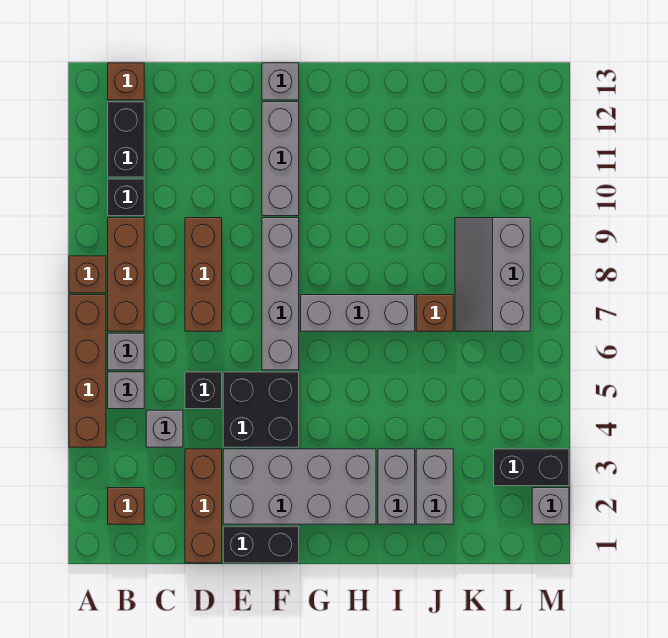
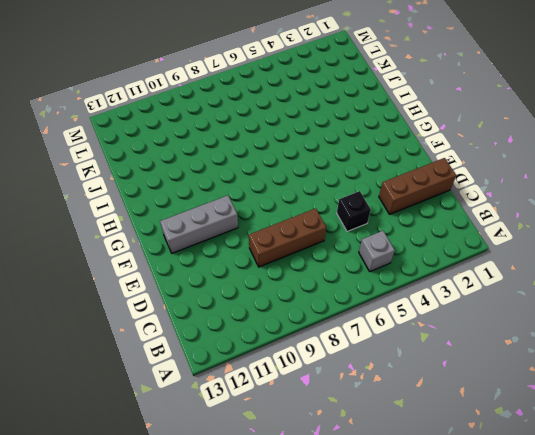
none -> brown brick A4:A7 level 1
none -> brown brick A8 level 1
none -> brown brick B2 level 1

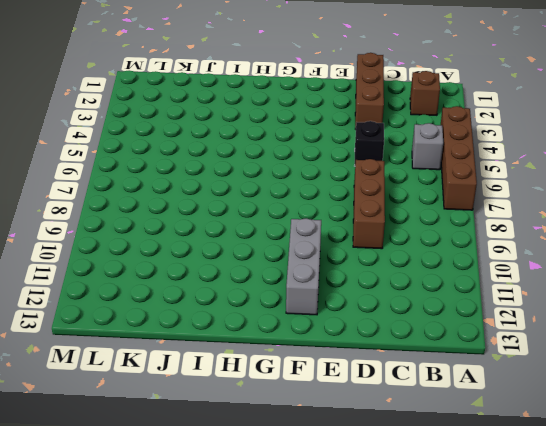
none -> brown brick A8 level 1
none -> grey brick B6 level 1
none -> brown brick B7:B9 level 1

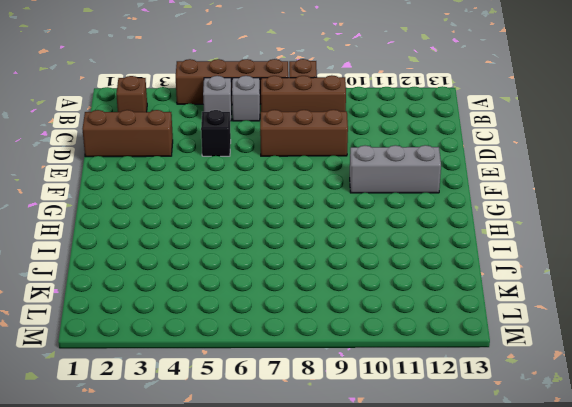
none -> black brick B10 level 1
none -> black brick B11:B12 level 1
none -> brown brick B13 level 1

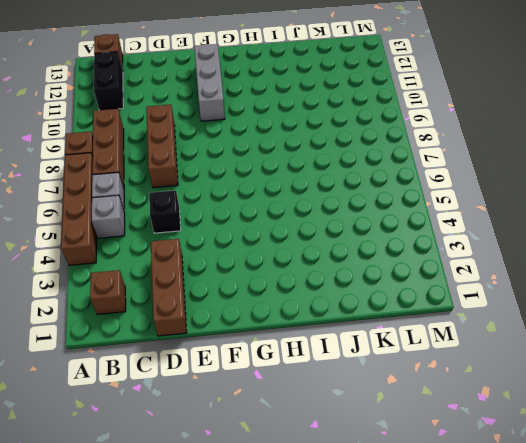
none -> black brick B10 level 1
none -> grey brick C4 level 1
none -> black brick E1:F1 level 1

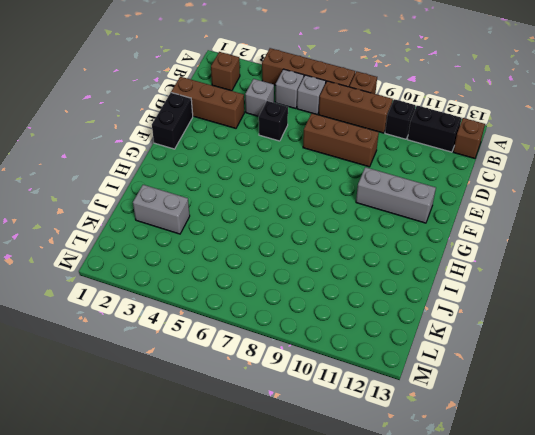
none -> grey brick E2:H3 level 1
none -> black brick E4:F5 level 1
none -> grey brick F6:F9 level 1

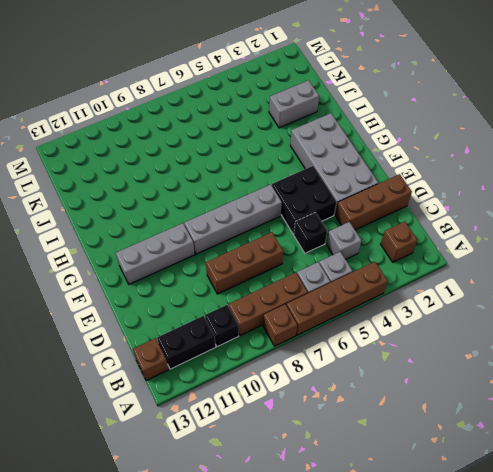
none -> black brick E1:F1 level 1
none -> grey brick F13 level 1
none -> grey brick G7:I7 level 1

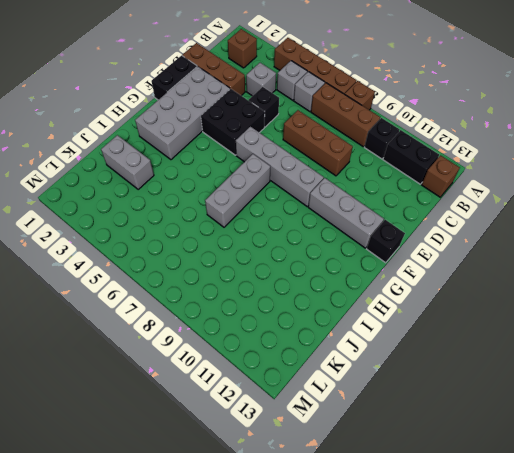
black brick F13 level 1 -> grey brick F13 level 1
none -> grey brick I2:I3 level 1
none -> brown brick J7 level 1
none -> grey slope K7:L9 level 1 top L

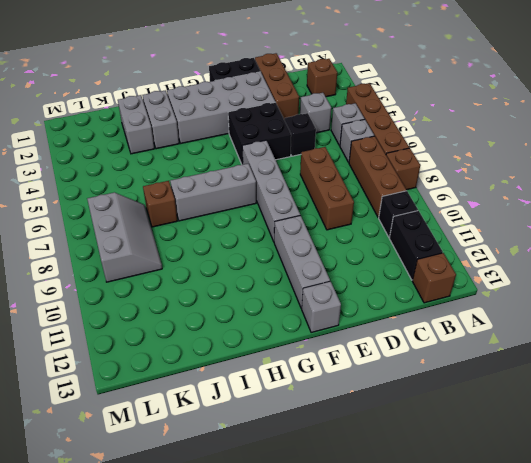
none -> black brick L3:M3 level 1
none -> grey brick M2 level 1

